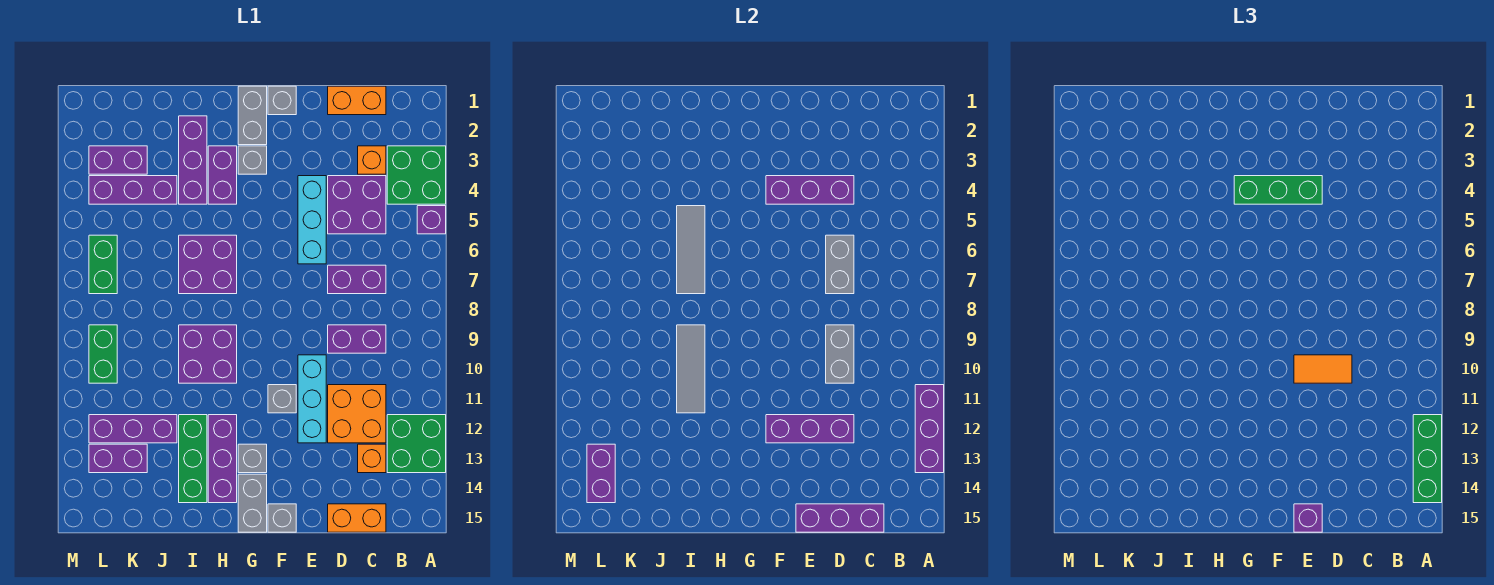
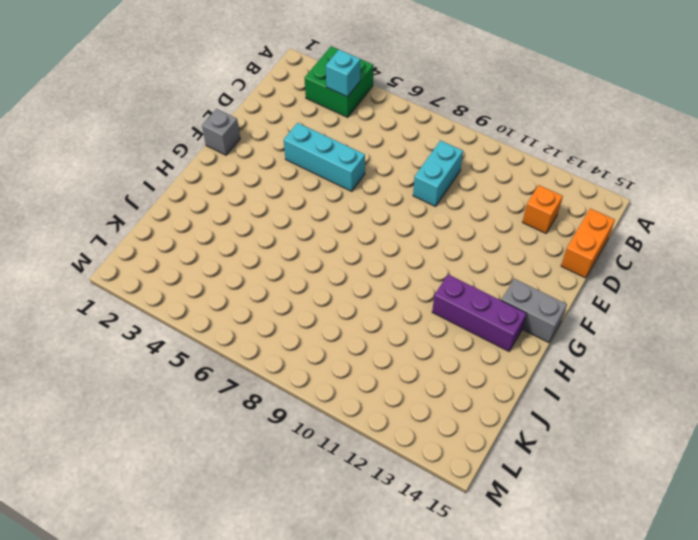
cyan brick B4 level 2 -> none
cyan brick C9:D9 level 1 -> purple brick C9:D9 level 1
none -> purple brick A5 level 1
none -> green brick A12:B13 level 1
none -> orange brick C1:D1 level 1
none -> orange brick C3 level 1

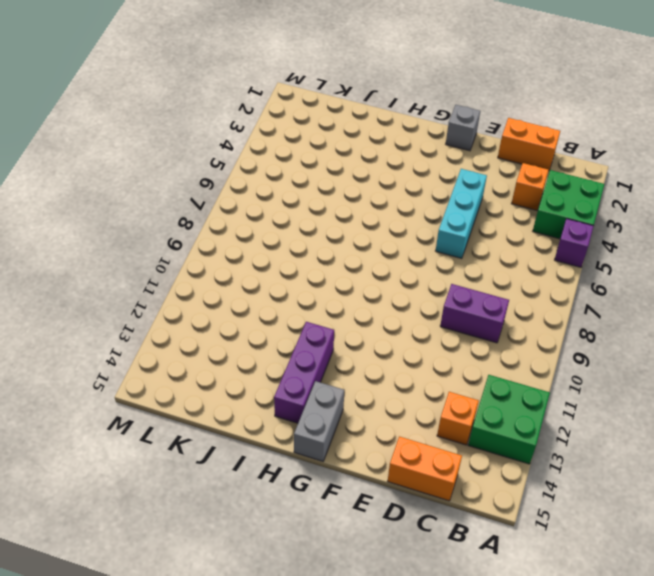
none -> purple brick C4:D5 level 1
none -> purple brick C7:D7 level 1
none -> orange brick C11:D12 level 1
none -> cyan brick E10:E12 level 1

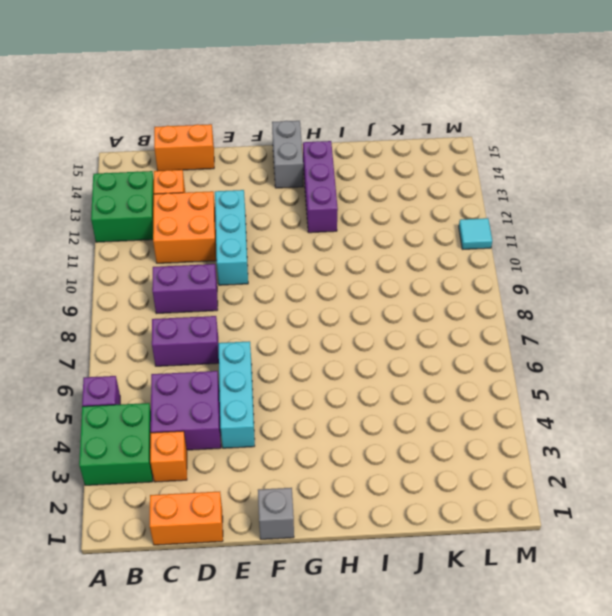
cyan tile M11 level 1 -> none
none -> grey brick F11 level 1
none -> grey brick F15 level 1
none -> grey brick G1:G2 level 1
none -> grey brick G3 level 1

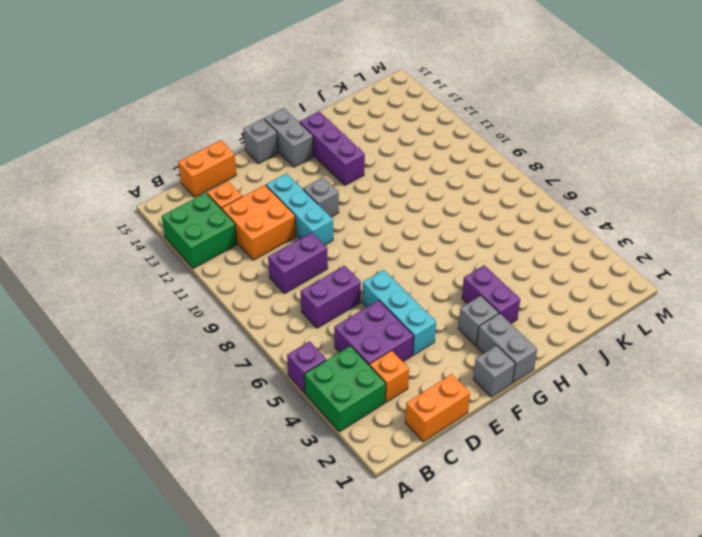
none -> grey brick G13 level 1
none -> purple brick H6:I7 level 1
none -> purple brick H9:I10 level 1
none -> purple brick I2:I4 level 1

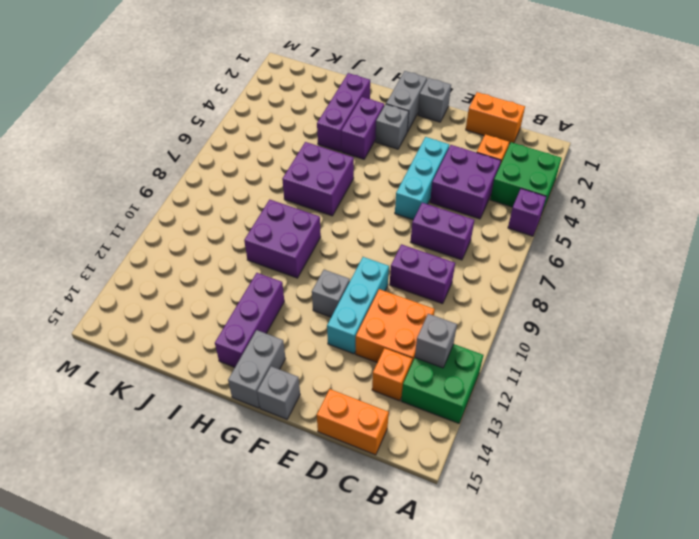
grey brick B12 level 2 -> grey brick G13 level 1
none -> green brick I12:I14 level 1
none -> purple brick J4:L4 level 1
none -> purple brick J12:L12 level 1
none -> purple brick K3:L3 level 1

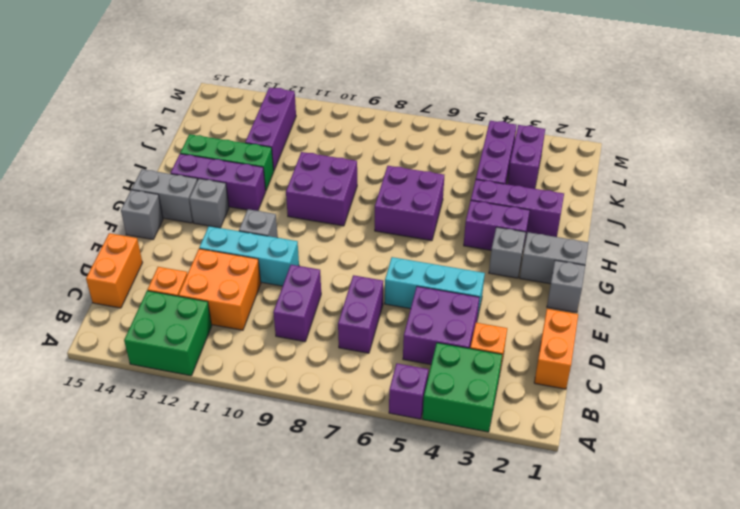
none -> purple brick K13:L13 level 1
none -> green brick L6:L7 level 1
none -> green brick L9:L10 level 1
none -> purple brick A11:A13 level 2

